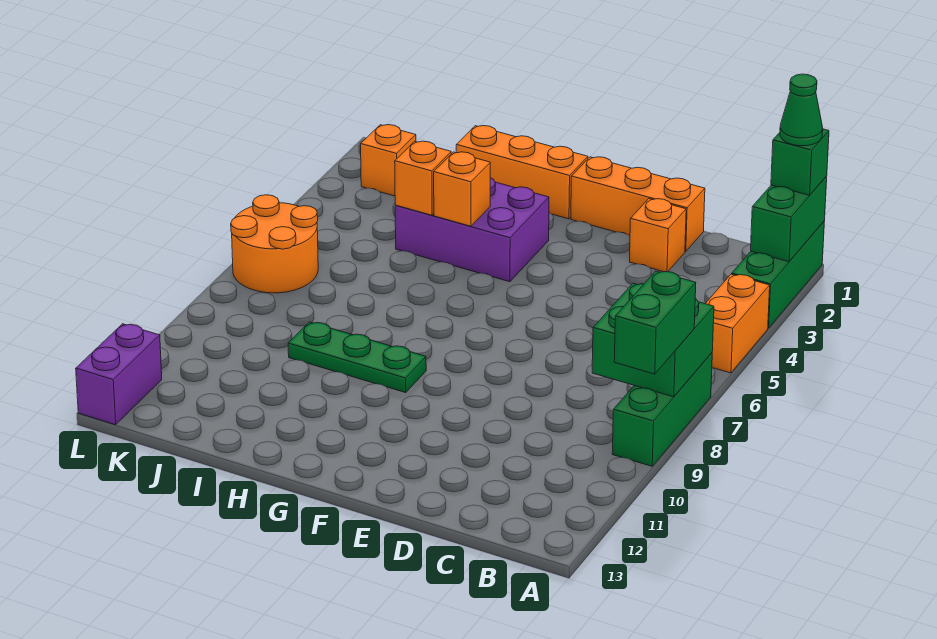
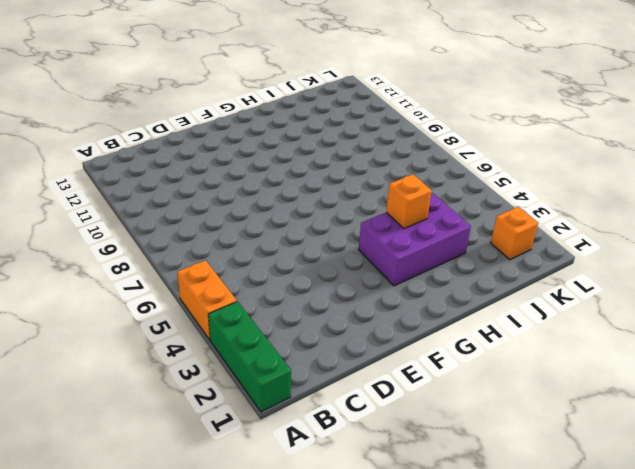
none -> green brick A7:A9 level 1
none -> orange brick D1:F1 level 1
none -> orange brick D2 level 1

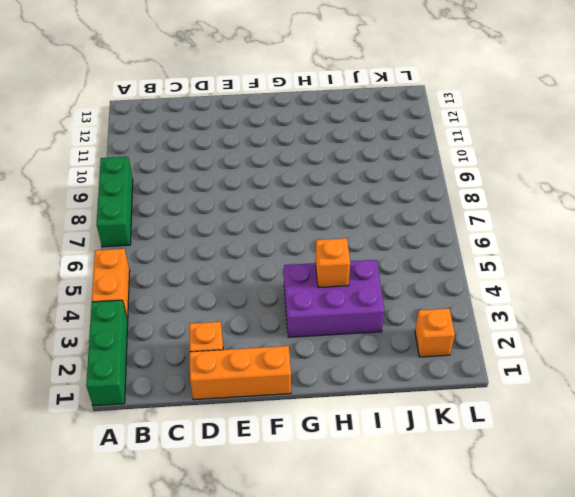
none -> orange brick G1:I1 level 1
none -> green plate G9:I9 level 1
none -> orange round brick K6:L7 level 1

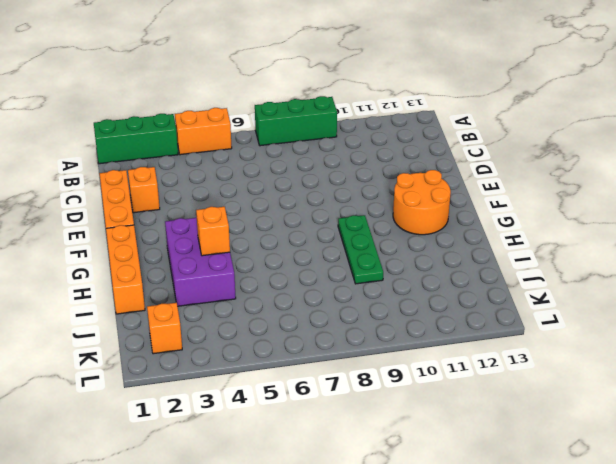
orange round brick F11:G12 level 1 -> orange round brick K6:L7 level 1
none -> purple brick L12:L13 level 1
none -> green brick A1:A2 level 2
none -> green brick A7:B8 level 2

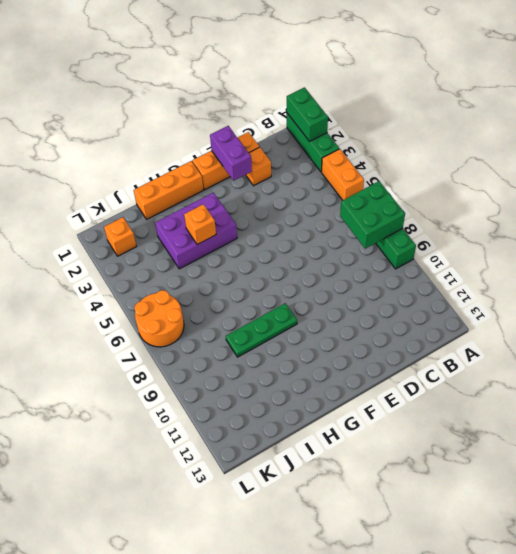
purple brick E1:E2 level 2 -> purple brick L12:L13 level 1
none -> orange brick I4 level 2
none -> green brick A1 level 3
none -> green brick A8:A9 level 3

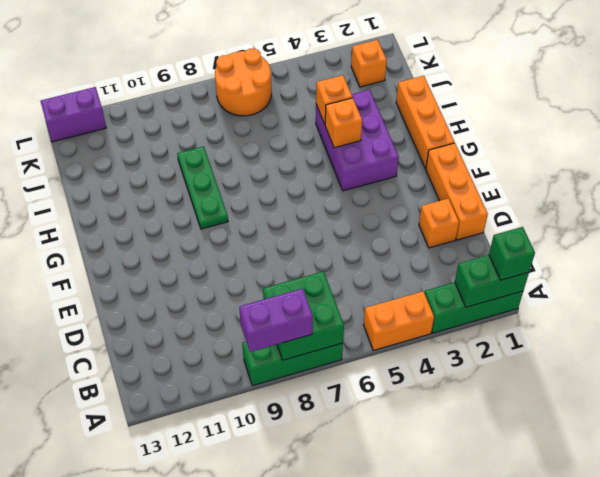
purple brick A8:A9 level 3 -> green brick A8:A9 level 3
none -> green cone A1 level 4

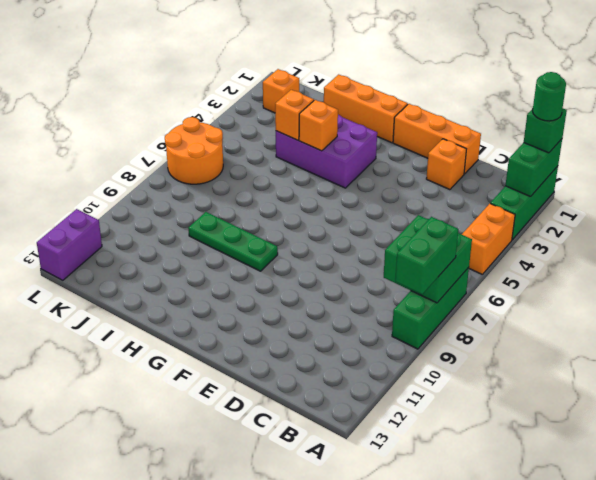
green round brick A1 level 4 -> green cone A1 level 4

